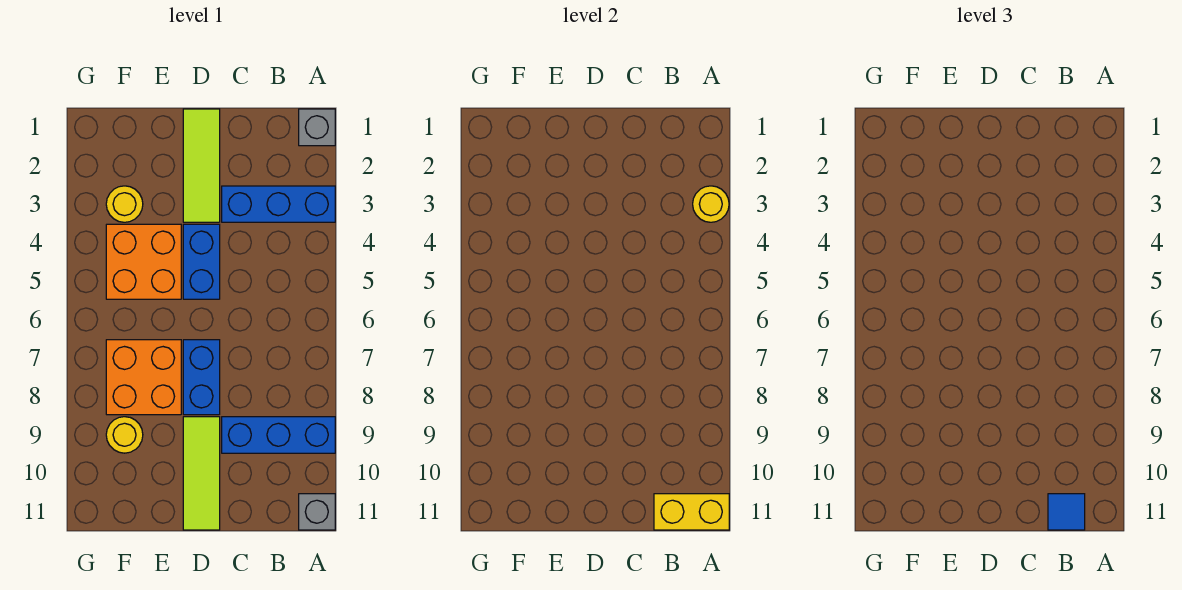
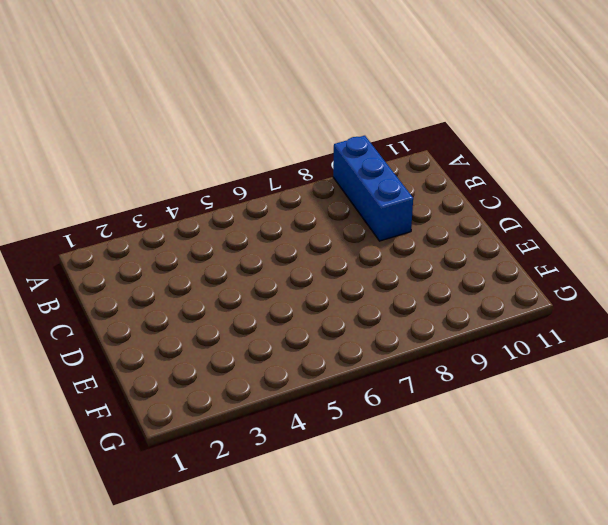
none -> grey brick A1 level 1
none -> blue brick A3:C3 level 1
none -> grey brick A11 level 1

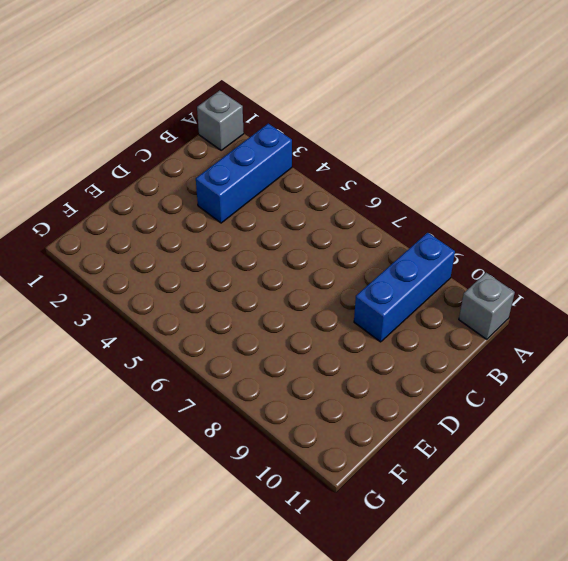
none -> lime tile D1:D3 level 1
none -> blue brick D4:D5 level 1
none -> blue brick D7:D8 level 1

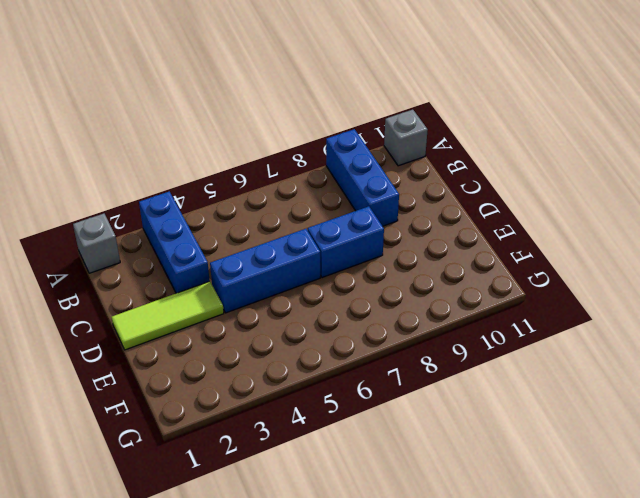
blue brick D4:D6 level 1 -> blue brick D4:D5 level 1
none -> lime tile D9:D11 level 1
none -> orange brick E4:F5 level 1
none -> orange brick E7:F8 level 1

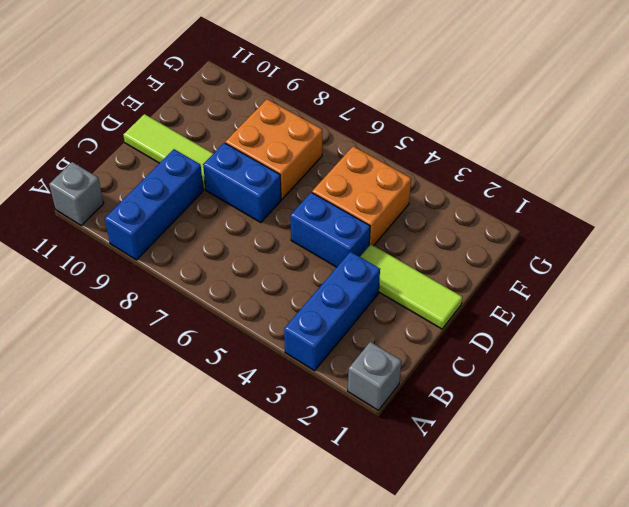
none -> yellow round brick F3 level 1
none -> yellow round brick F9 level 1
none -> yellow round brick A3 level 2

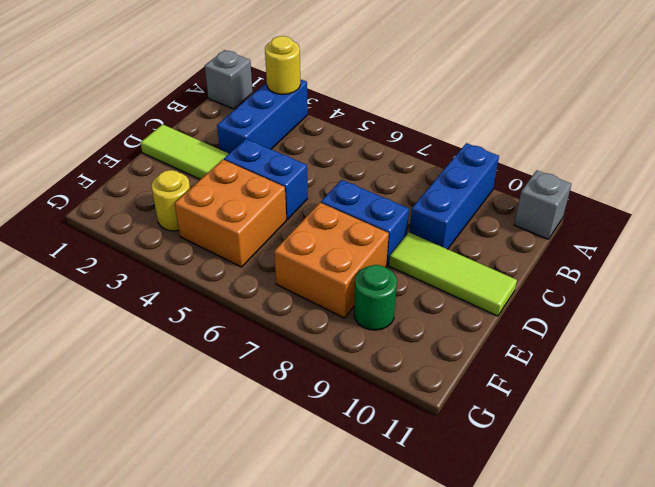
green round brick F9 level 1 -> yellow round brick F9 level 1
none -> yellow brick A11:B11 level 2
none -> blue tile B11 level 3

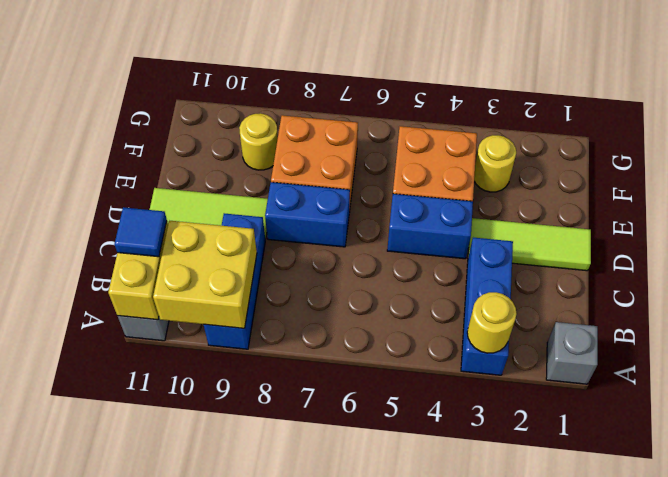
yellow brick A9:B10 level 2 -> none

